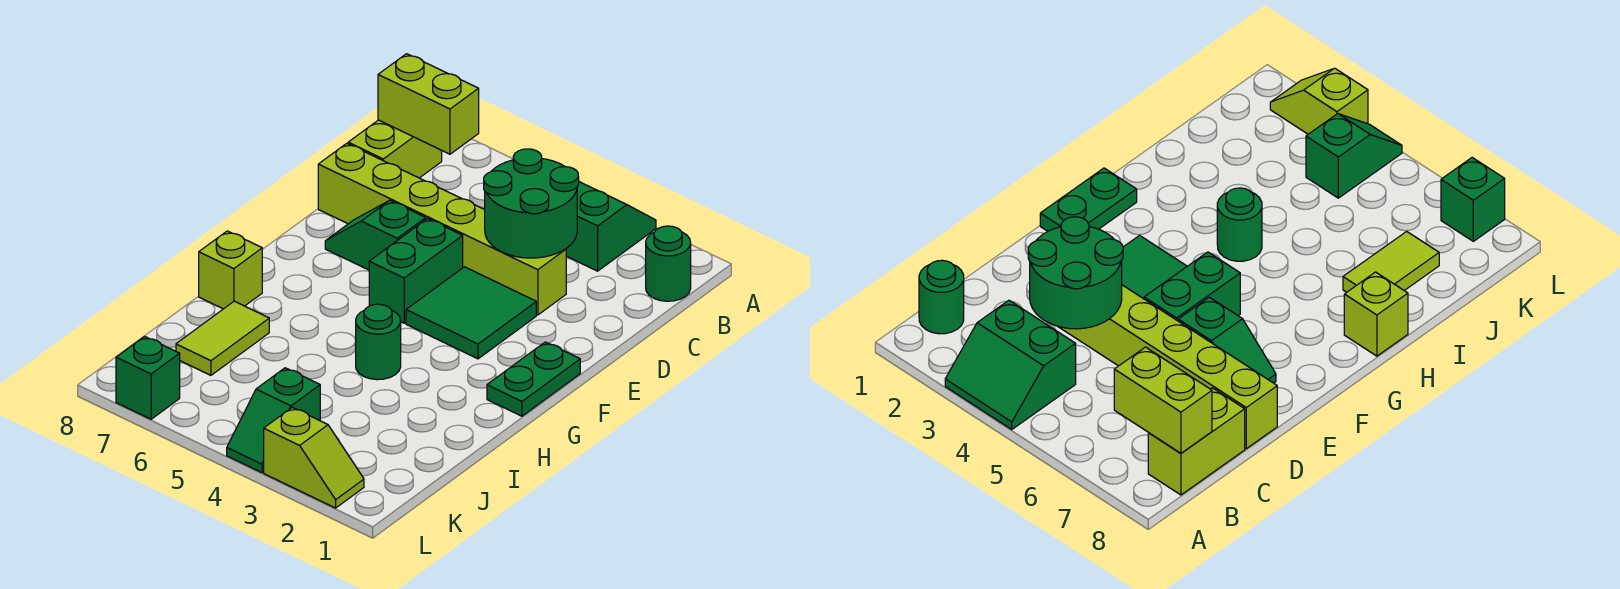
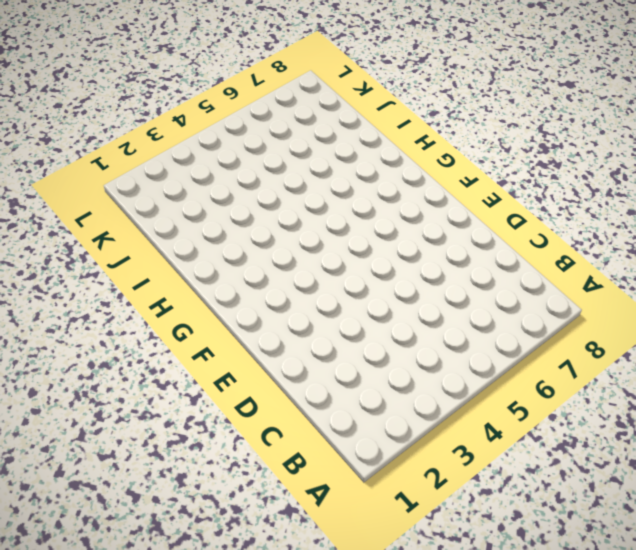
none -> green slope A3:B4 level 1 top B
none -> green round brick B1 level 1
none -> lime brick B8:C8 level 1

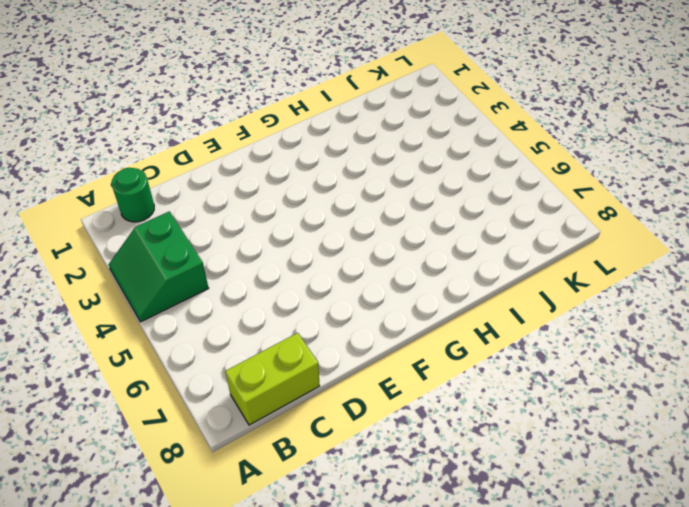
none -> lime brick D3:D8 level 1
none -> green tile E3:F4 level 1
none -> green brick E5:F5 level 1

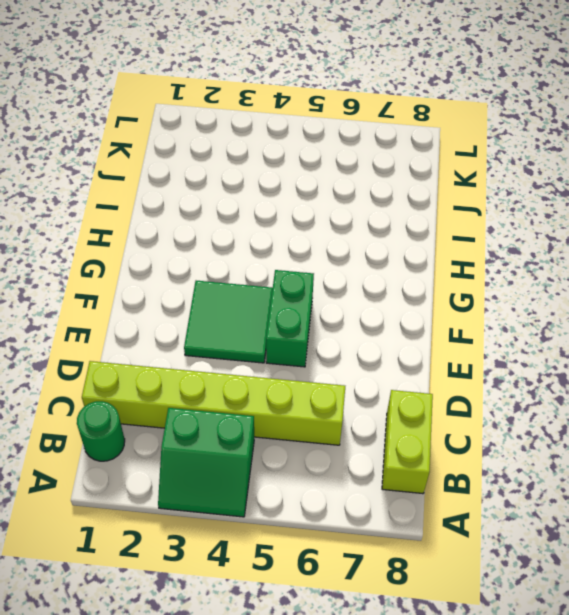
lime brick C1:C6 level 1 -> lime brick D3:D8 level 1
none -> green slope E6:E7 level 1 top 6
none -> green plate F1:G1 level 1
none -> green round brick H4 level 1

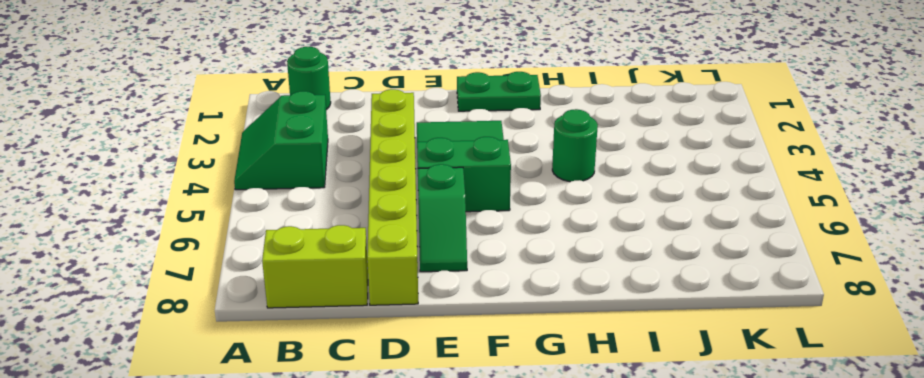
none -> lime brick H8 level 1
none -> lime tile I7:J7 level 1
none -> green slope K4:L4 level 1 top K

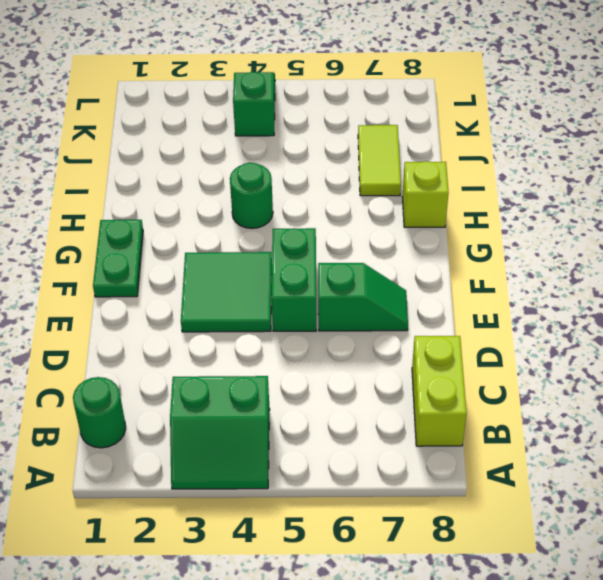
none -> lime brick D3:D8 level 1
none -> lime slope L2:L3 level 1 top 3
none -> green brick L7 level 1

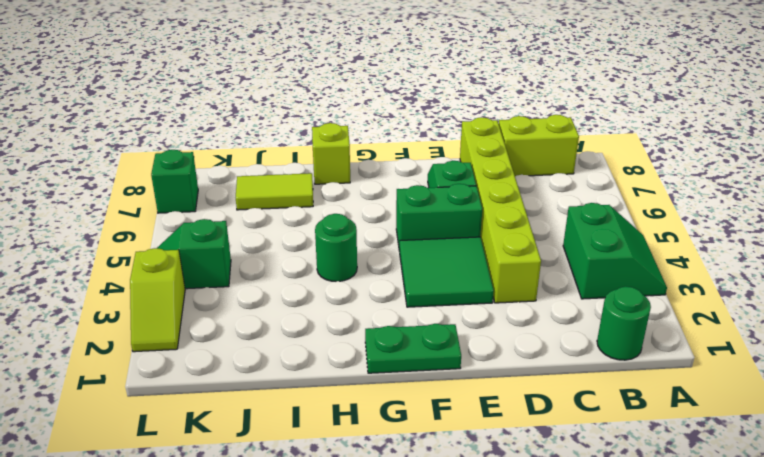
none -> lime brick B7:B8 level 2
none -> green round brick C3:D4 level 2

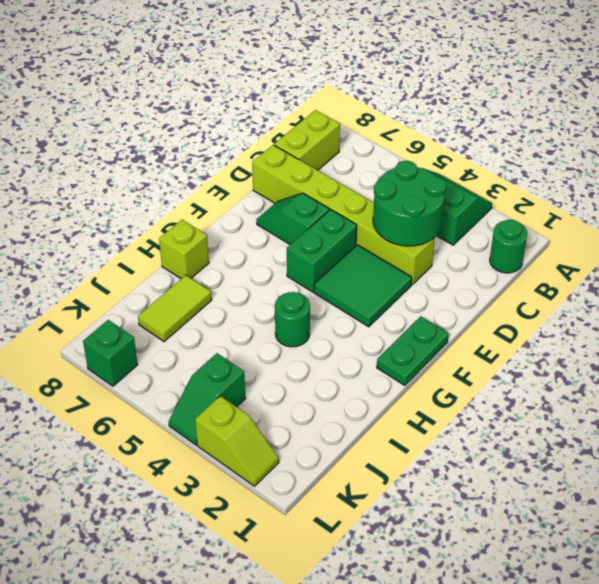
none -> lime brick B7:B8 level 2

